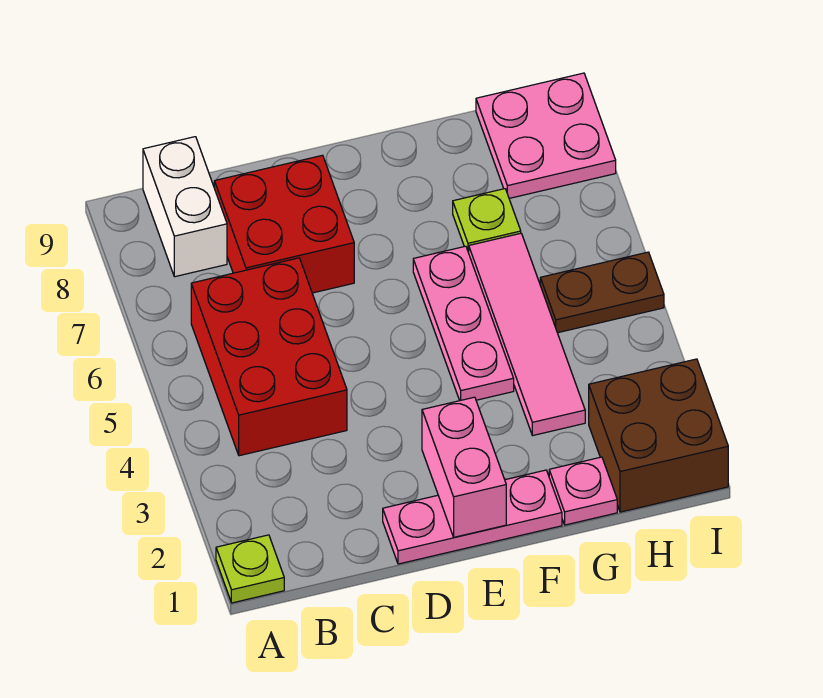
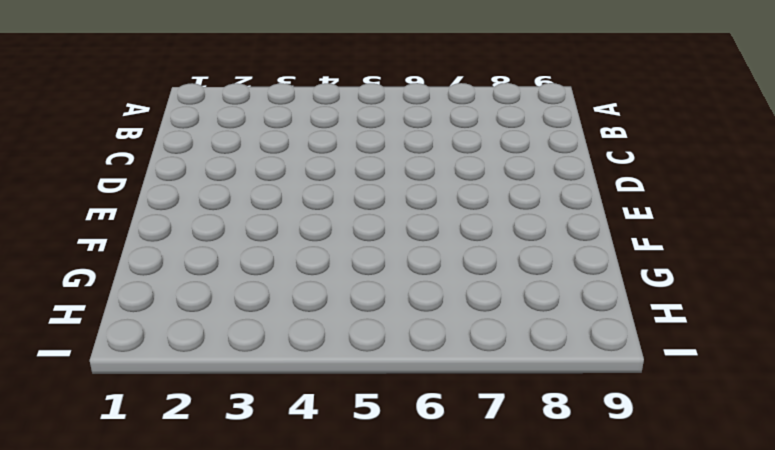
none -> lime plate A1 level 1
none -> red brick B4:C6 level 1
none -> white brick B8:B9 level 1

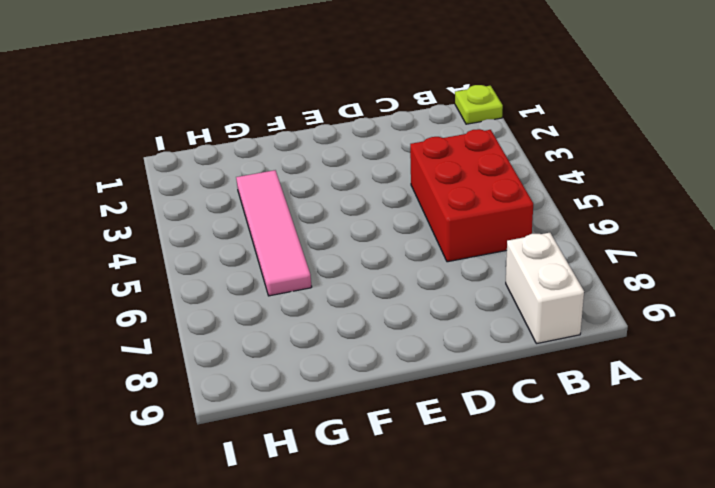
none -> red brick C7:D8 level 1
none -> pink plate D1:F1 level 1
none -> pink plate F4:F6 level 1

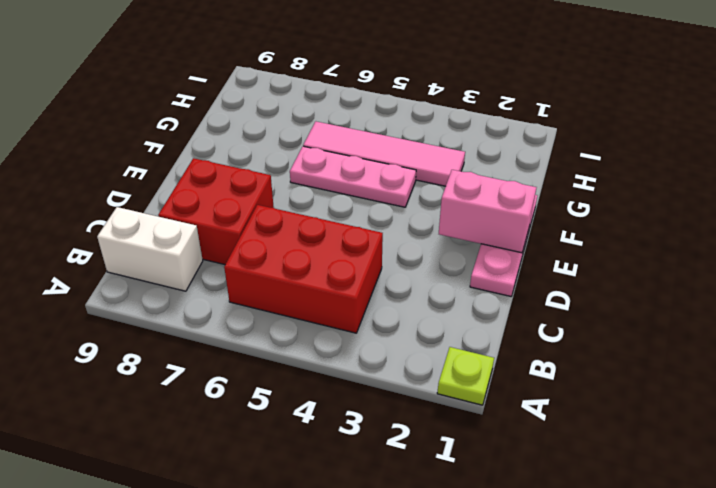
none -> pink plate G1 level 1
none -> lime plate G7 level 1
none -> brown brick H1:I2 level 1

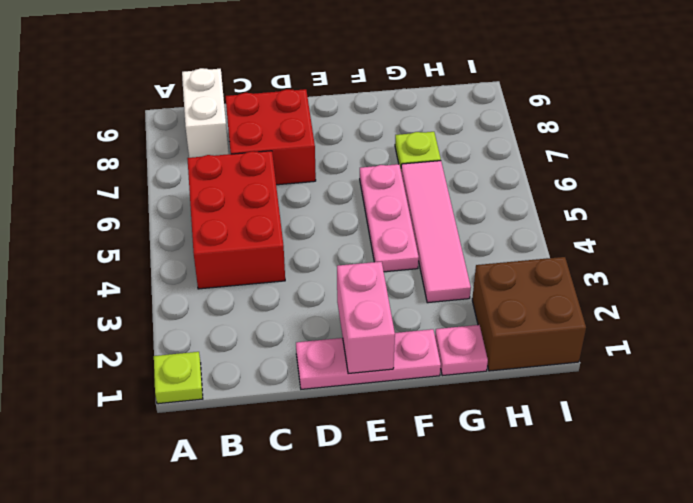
none -> brown plate H5:I5 level 1
none -> pink plate H8:I9 level 1

